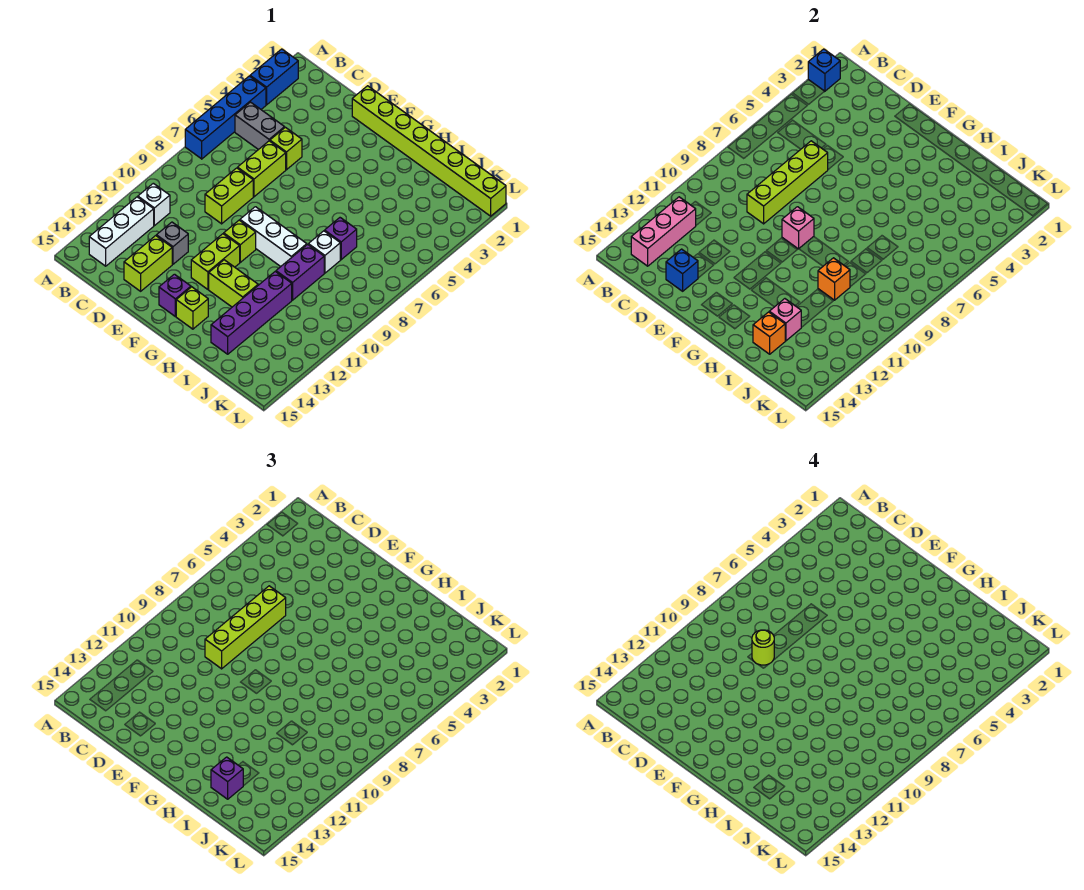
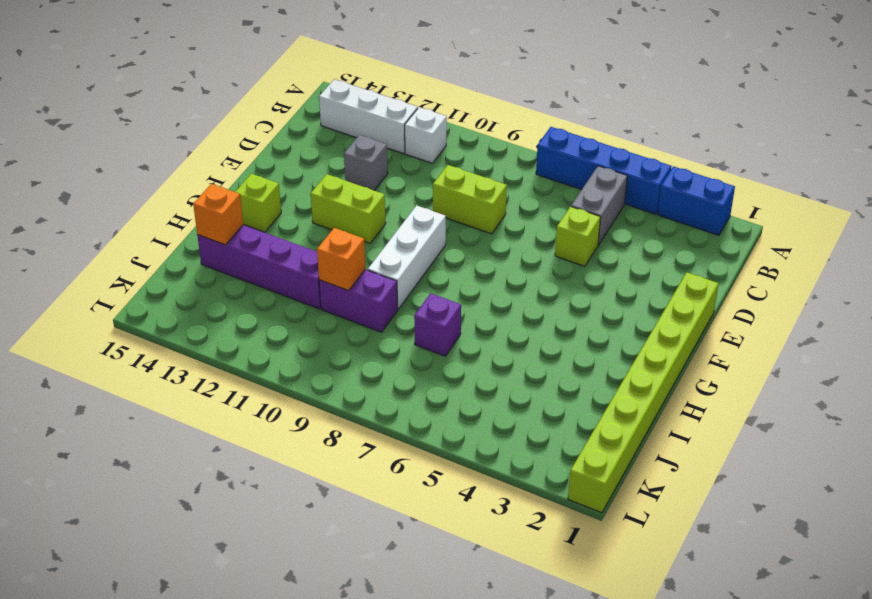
none -> lime brick D6:D7 level 1
none -> lime brick D13:D14 level 1
none -> lime brick F10 level 1
none -> purple brick F14 level 1

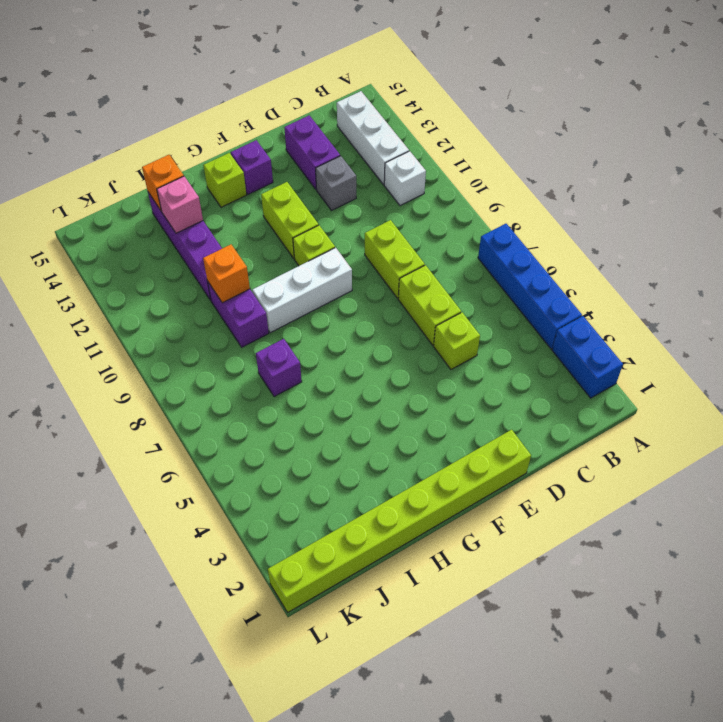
purple brick D13:D14 level 1 -> lime brick D13:D14 level 1
none -> grey brick B5:C5 level 1
none -> lime brick G12:H12 level 1
none -> white brick I8 level 1
none -> blue brick A2 level 2

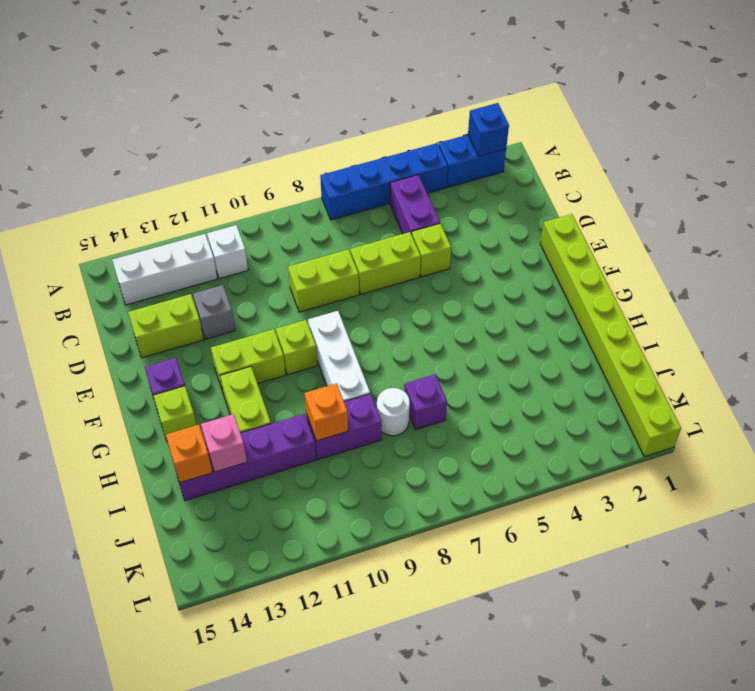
purple brick B5:C5 level 1 -> grey brick B5:C5 level 1
white round brick I8 level 1 -> white brick I8 level 1
none -> pink brick B12:B14 level 2
none -> lime brick D6:D9 level 2
none -> blue brick D14 level 2
none -> pink brick F9 level 2

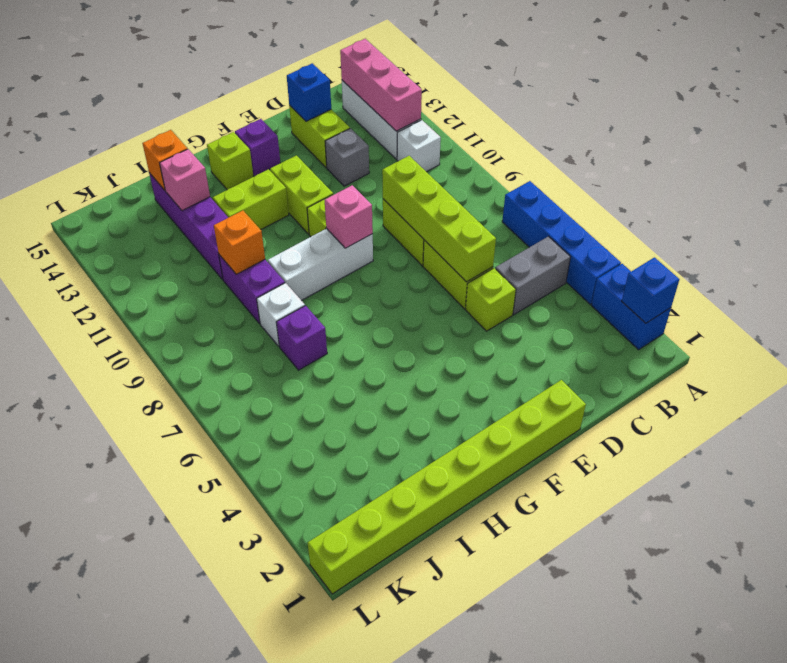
none -> lime brick D6:D9 level 3
none -> purple brick I14 level 3
none -> lime round brick D9 level 4

